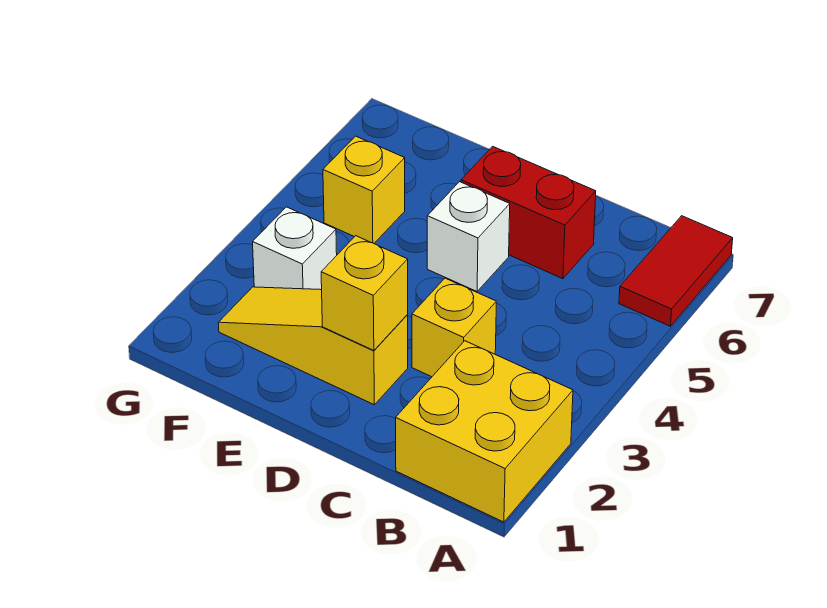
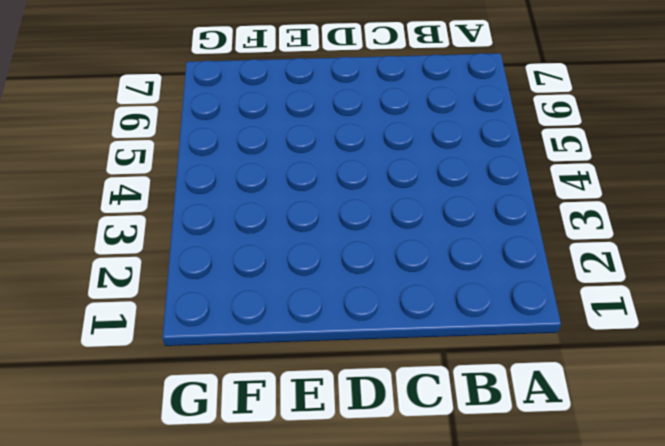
none -> yellow brick A1:B2 level 1
none -> red tile A6:A7 level 1

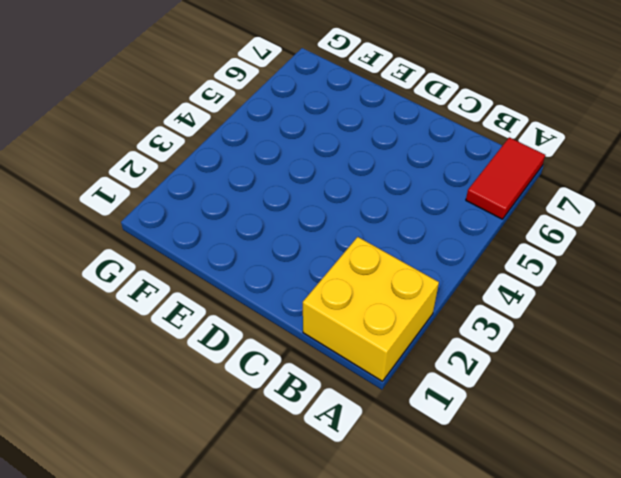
none -> yellow brick C3 level 1
none -> red brick C6:D6 level 1

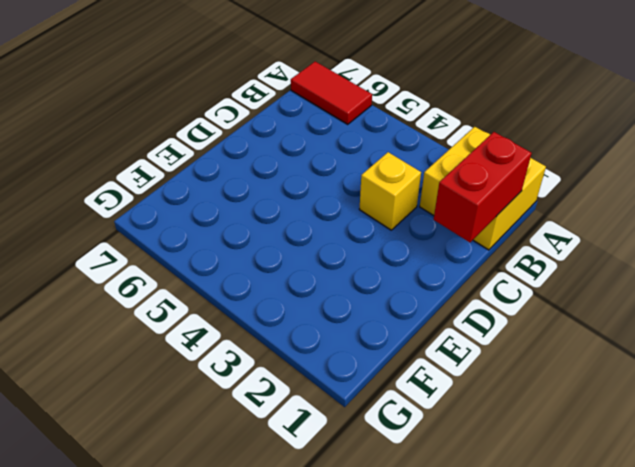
red brick B1:C1 level 2 -> red brick C6:D6 level 1
none -> yellow slope D2:F2 level 1 top D
none -> white brick D5 level 1

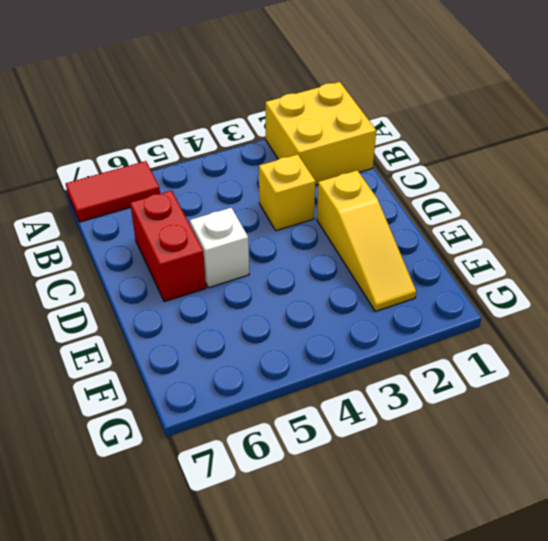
none -> white brick F3 level 1
none -> yellow brick F5 level 1

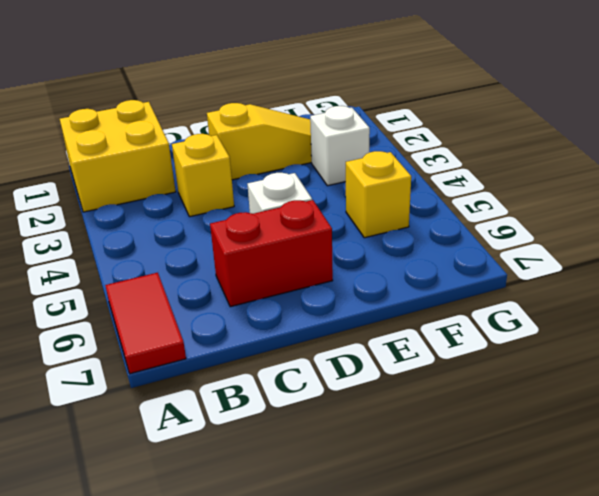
none -> yellow brick D2 level 2

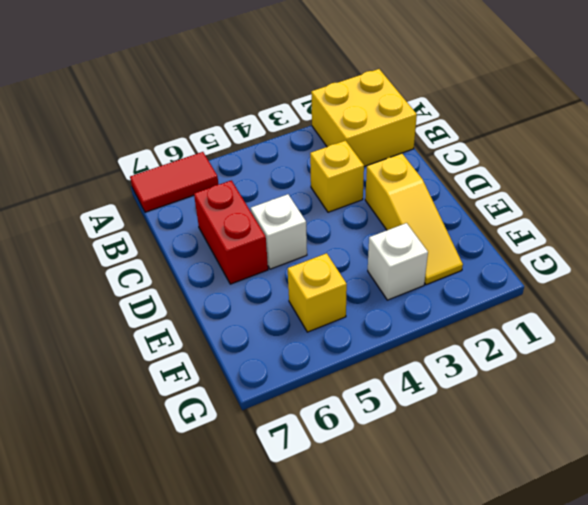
none -> yellow brick D2 level 2

